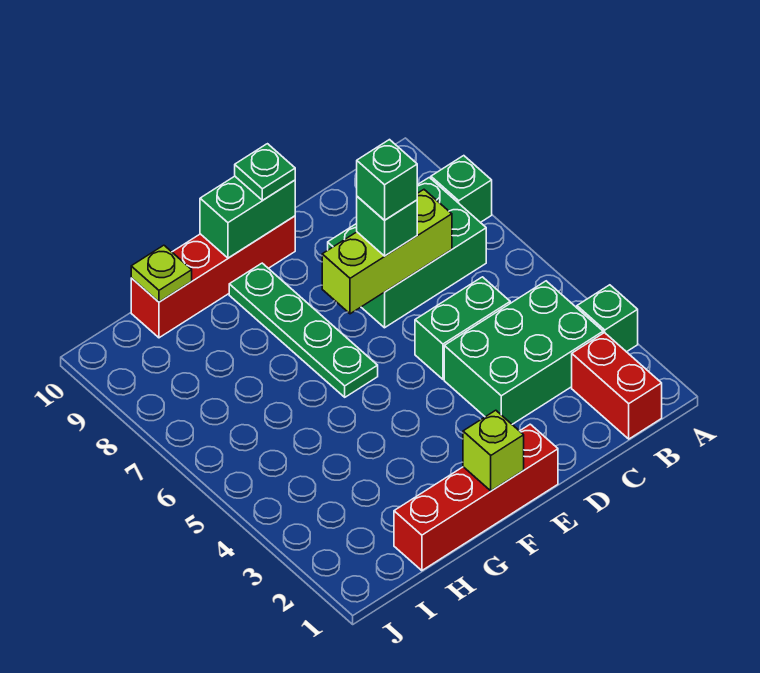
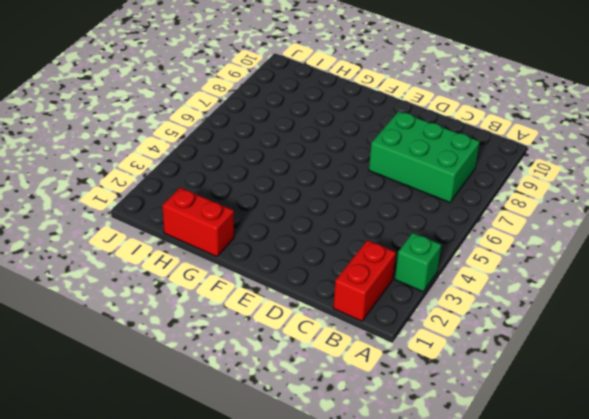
red brick G1:H1 level 1 -> red brick E1:H1 level 1
none -> green brick A8 level 1
none -> green brick B3:D4 level 1
none -> green brick C5:D5 level 1

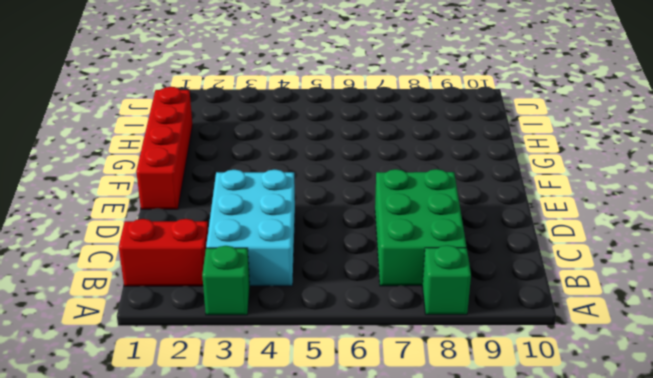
cyan brick B3:D4 level 1 -> green brick B3:D4 level 1
none -> green brick C5:D5 level 1
none -> red brick E10:H10 level 1
none -> green plate F6:F9 level 1

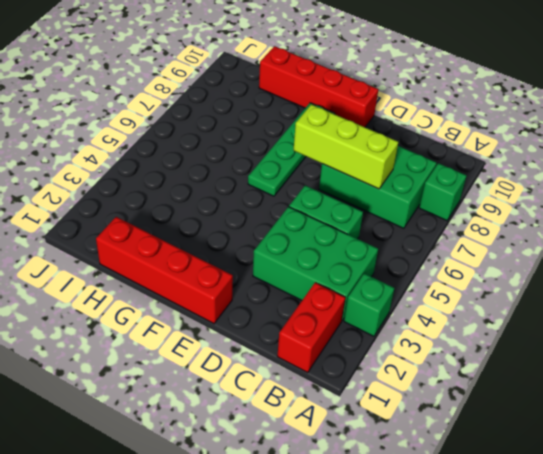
none -> green brick E10:F10 level 2
none -> lime brick F1 level 2
none -> lime plate H10 level 2

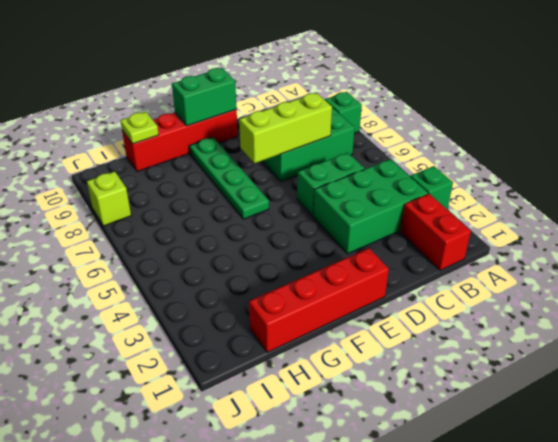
lime brick J8 level 1 -> lime brick F1 level 2
none -> green brick D7 level 3
none -> green plate E10 level 3
none -> green brick D7 level 4

